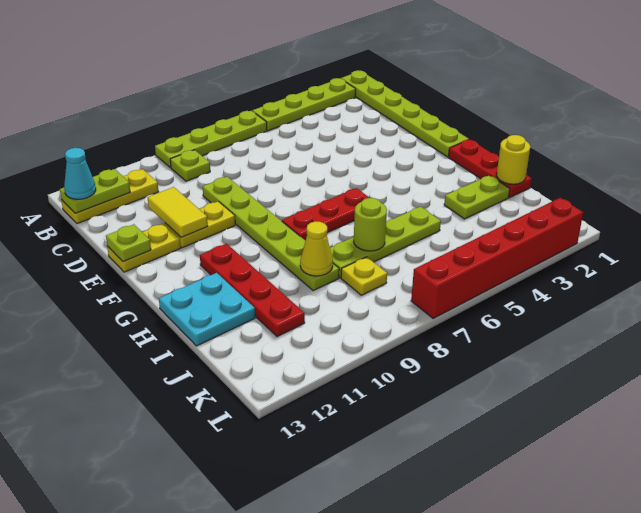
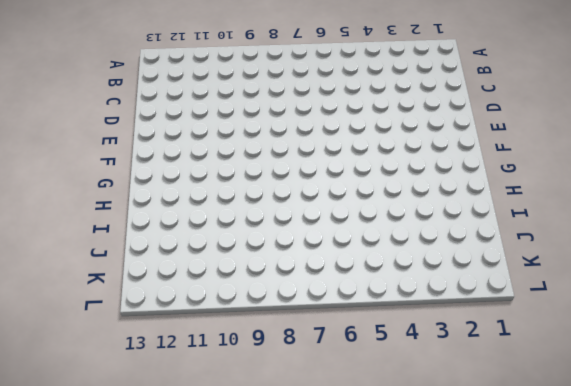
none -> lime plate A1:F1 level 1
none -> lime plate A2:A5 level 1
none -> lime plate A6:A9 level 1

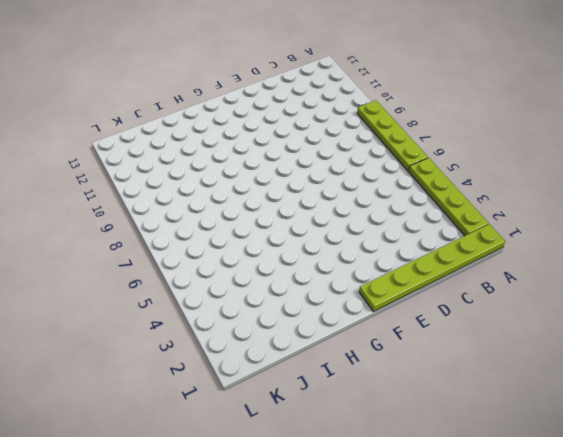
none -> lime plate B9 level 1
none -> yellow plate B11:B13 level 1
none -> lime plate D9:I9 level 1

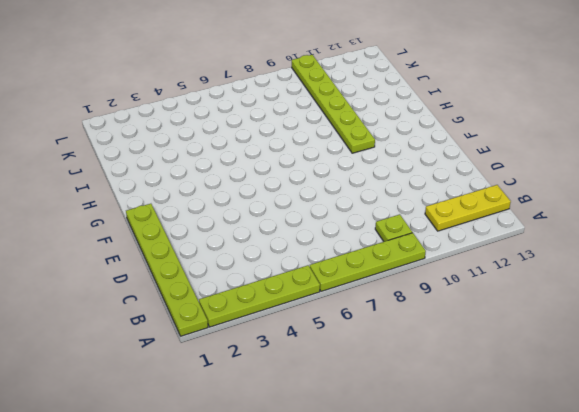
lime plate G10:L10 level 1 -> lime plate D9:I9 level 1
none -> yellow plate E10:E11 level 1
none -> yellow plate E12:E13 level 1
none -> red plate G1:I1 level 1

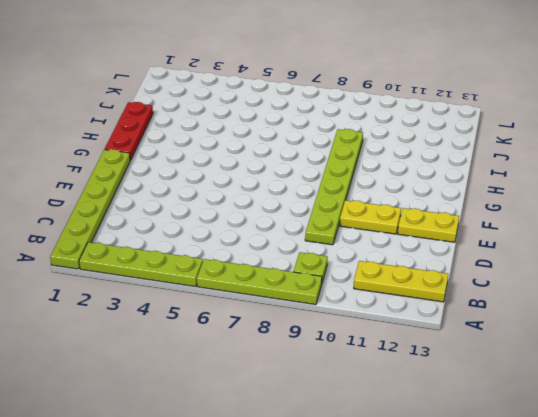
none -> red plate G6:G8 level 1
none -> red plate G11:J11 level 1
none -> cyan plate H12:I13 level 1

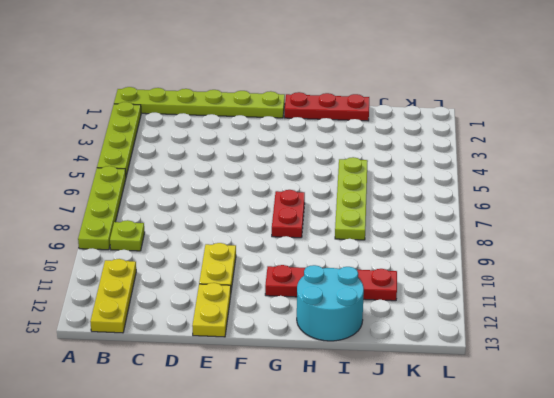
red plate G7:G8 level 1 -> red plate G6:G8 level 1
cyan round brick H12:I13 level 1 -> cyan plate H12:I13 level 1
none -> lime plate D9:I9 level 1
none -> lime plate I2:I3 level 1
none -> yellow plate J8 level 1

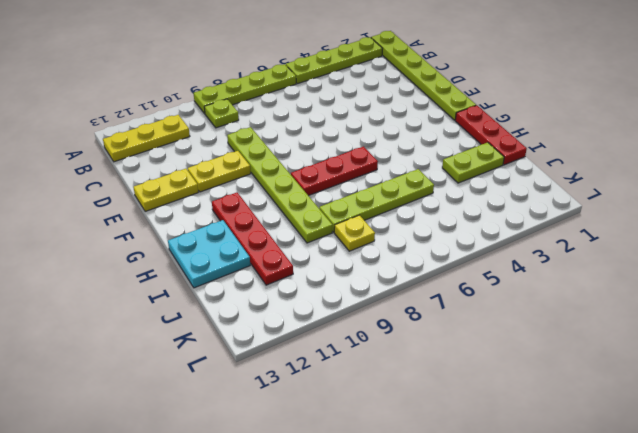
none -> red brick L2:L7 level 1
none -> lime plate B12:B13 level 2
none -> yellow tile D11:E11 level 2

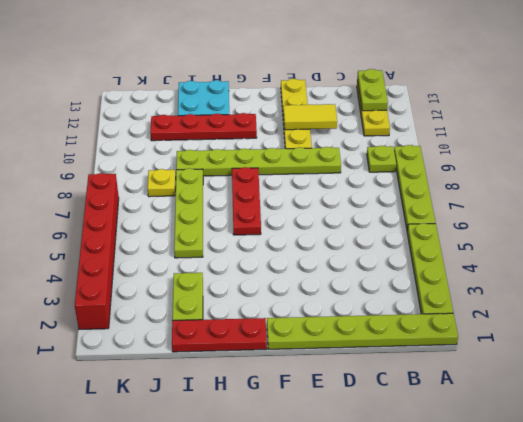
none -> lime plate E13 level 2
none -> yellow round brick I1 level 2
none -> lime round brick I7 level 2

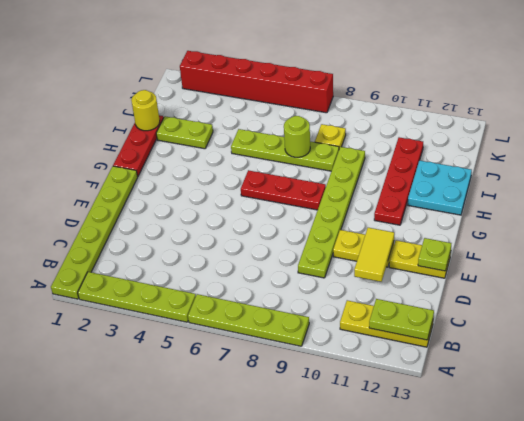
none -> lime plate B9 level 1
none -> yellow cone I9 level 2
none -> cyan cone B13 level 3

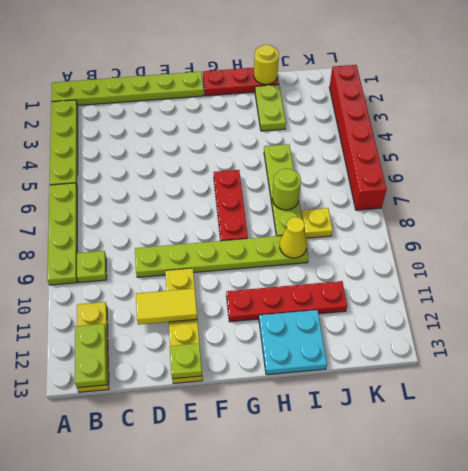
none -> cyan cone B13 level 3

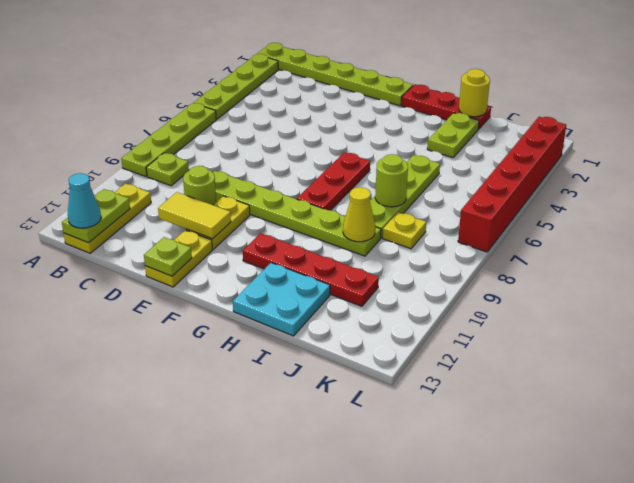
lime round brick D10 level 1 -> none

